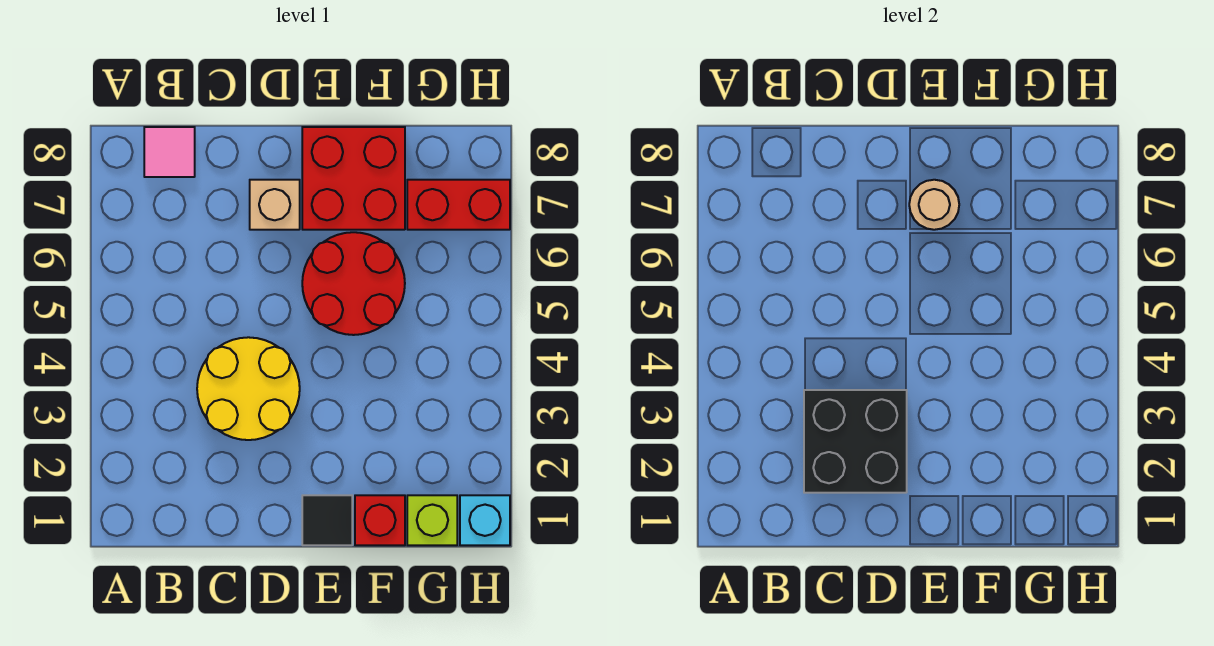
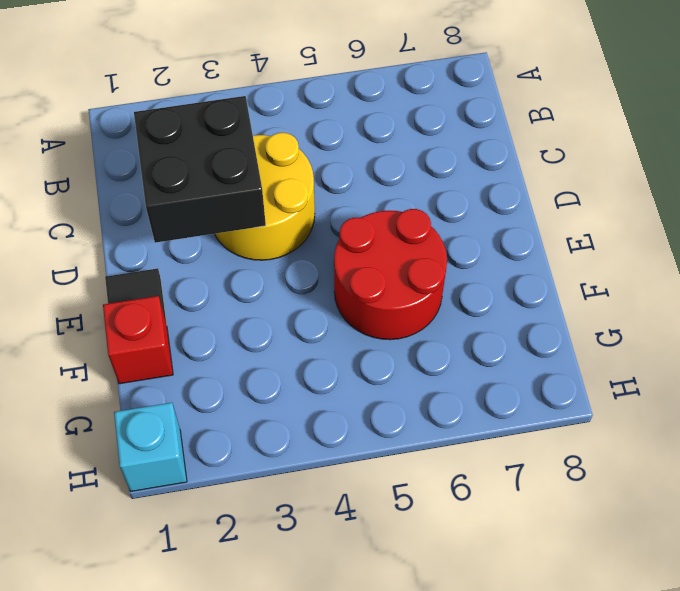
none -> pink tile B8 level 1
none -> tan brick D7 level 1
none -> red brick E7:F8 level 1

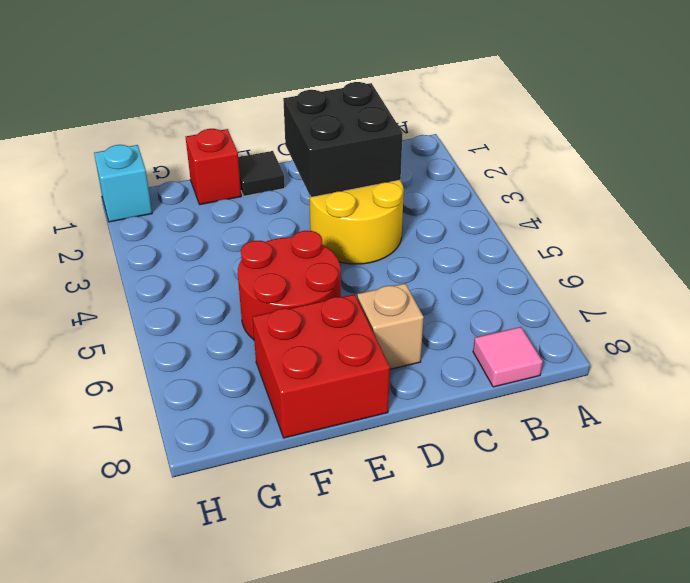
none -> lime brick G1 level 1
none -> red brick G7:H7 level 1
none -> tan round brick E7 level 2

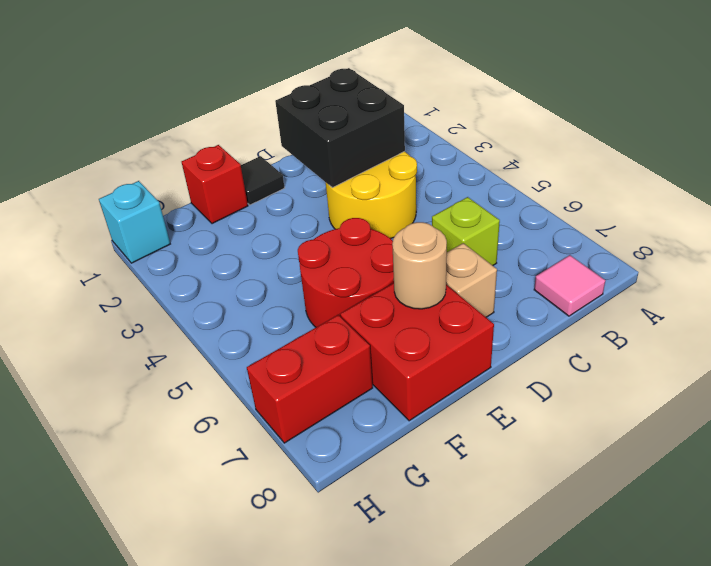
lime brick C6 level 1 -> lime brick G1 level 1

